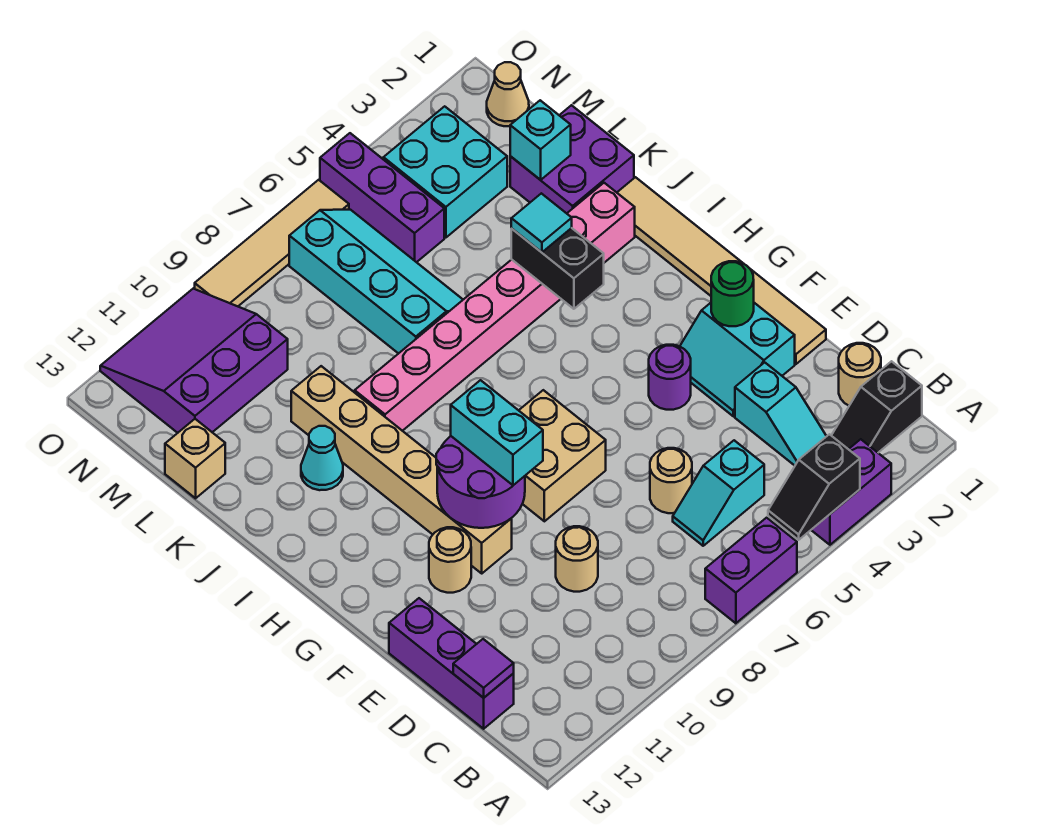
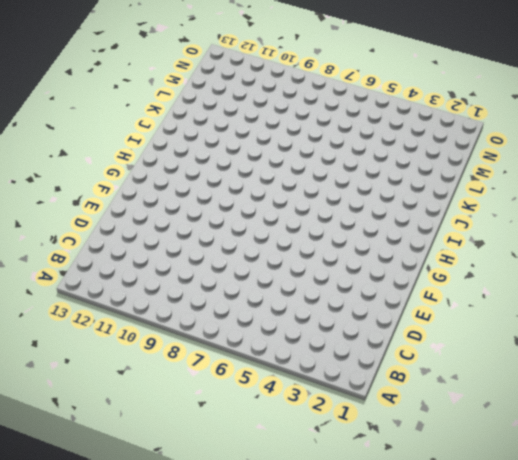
none -> purple brick A3:A4 level 1
none -> purple brick A6:A7 level 1
none -> black slope B1:B2 level 1 top 1
none -> tan round brick C1 level 1

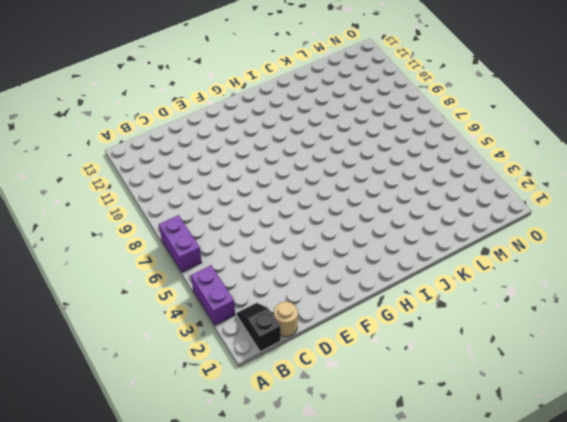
none -> cyan slope C3:D3 level 1 top D
none -> cyan slope C5:C6 level 1 top 5
none -> purple brick C13:E13 level 1
none -> tan round brick D6 level 1

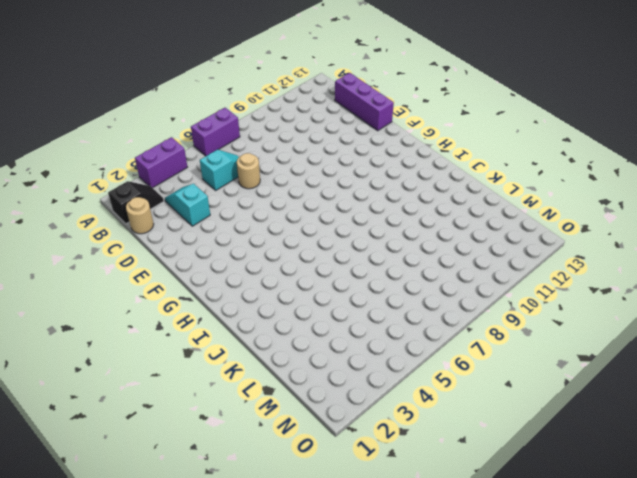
none -> tan round brick D9 level 1
none -> tan tile E1:J1 level 1
none -> cyan slope E2:F3 level 1 top 2
none -> purple round brick F4 level 1

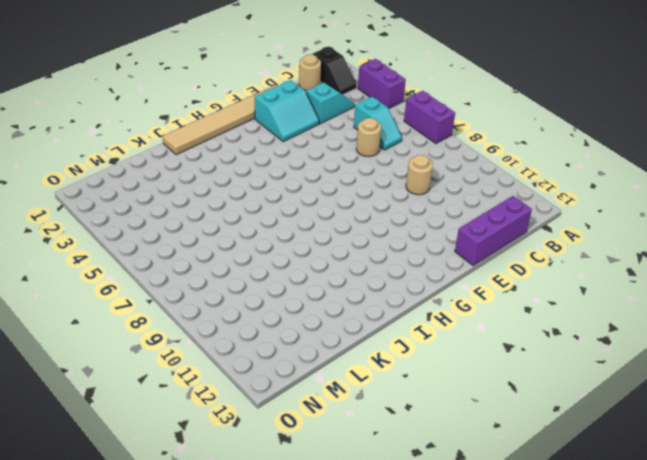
none -> purple round brick F4 level 1
none -> tan brick F7:G8 level 1
none -> tan brick F10:K10 level 1
none -> tan round brick F11 level 1

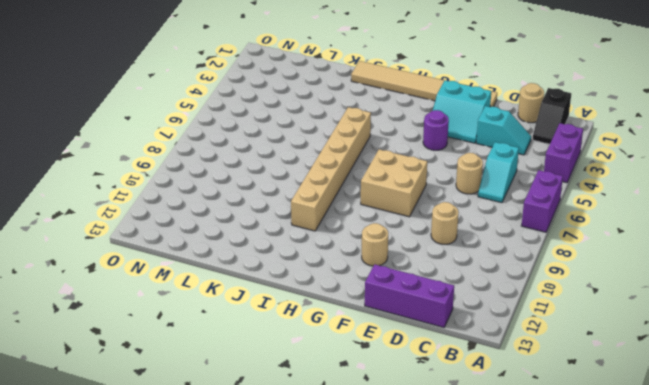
tan brick I5:I10 level 1 -> tan brick F10:K10 level 1
none -> pink brick J2:J9 level 1
none -> cyan cone J11 level 1
none -> purple brick K1:L2 level 1
none -> cyan slope K6:N7 level 1 top 7

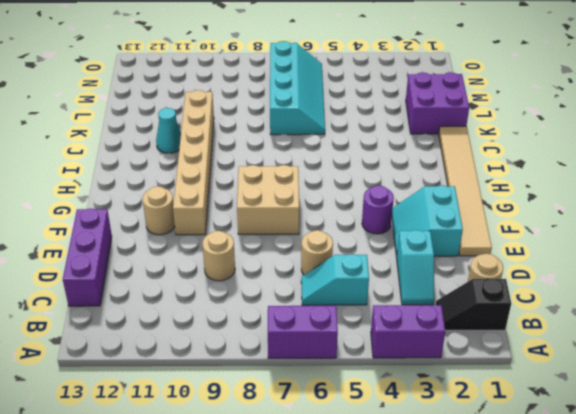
none -> pink brick J2:J9 level 1
none -> tan brick L13 level 1
none -> cyan brick M3:N4 level 1
none -> purple brick M5:O5 level 1

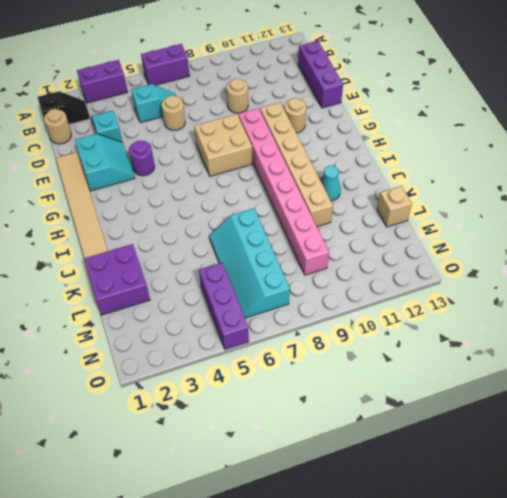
pink brick F9:M9 level 1 -> pink brick J2:J9 level 1
none -> cyan brick M3:N4 level 1
none -> purple slope M10:O12 level 1 top M
none -> tan cone N1 level 1
none -> tan tile O6:O9 level 1

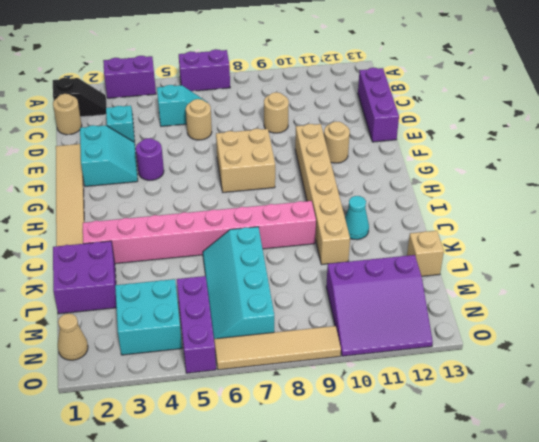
none -> black slope A4:A5 level 2 top 4
none -> purple tile C13 level 2
none -> green round brick F2 level 2
none -> purple round brick F9:G10 level 2

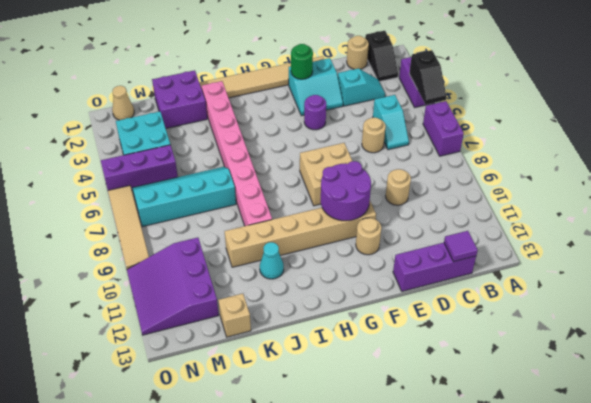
none -> black brick I4:J4 level 2
none -> cyan brick L2 level 2
none -> cyan brick F9:G9 level 3
none -> cyan tile J4 level 3

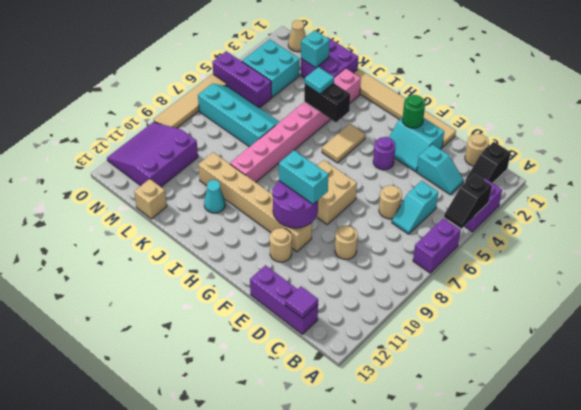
tan tile H4:H5 level 1 -> none

